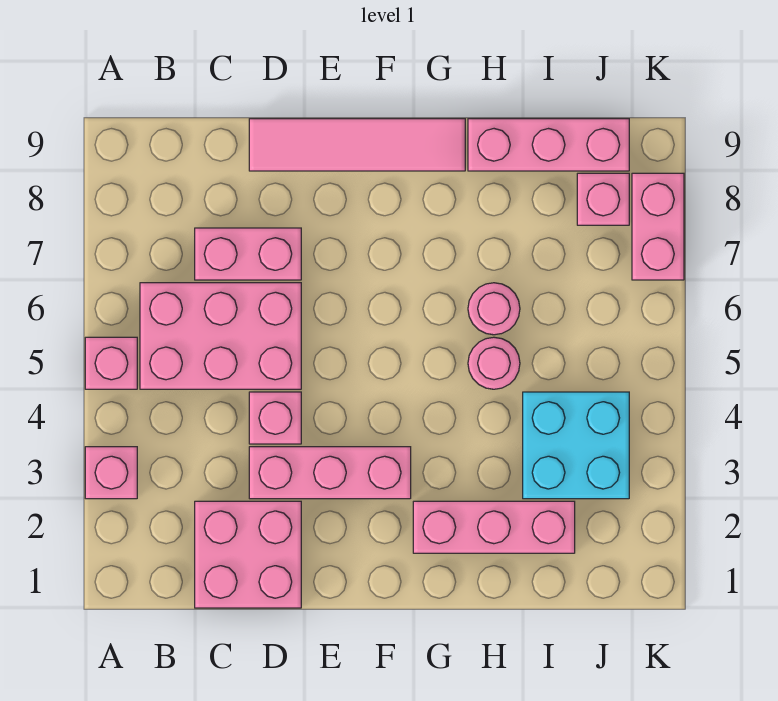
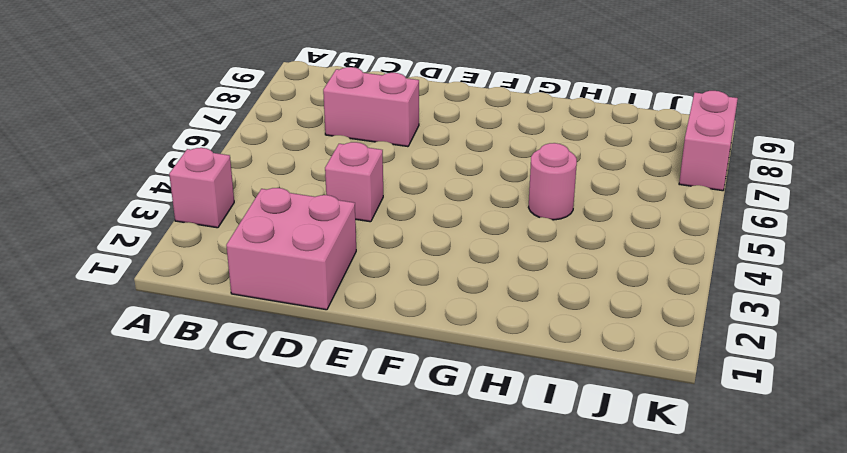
none -> pink brick A5 level 1
none -> pink brick B5:D6 level 1
none -> pink brick D3:F3 level 1

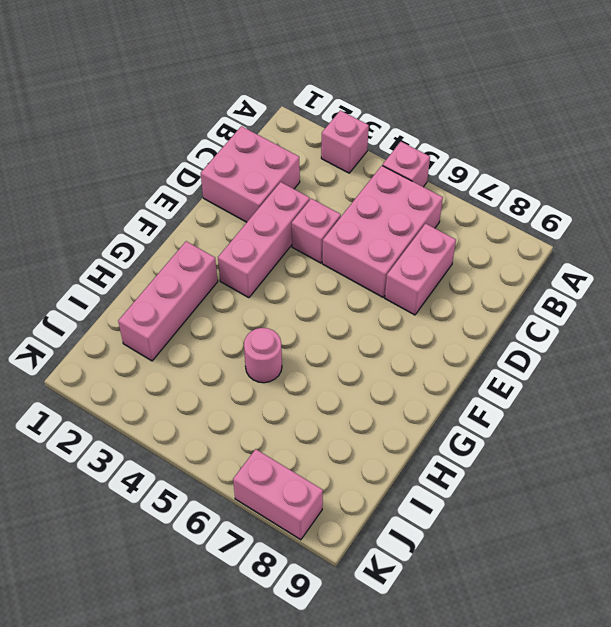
none -> pink tile D9:G9 level 1
none -> pink round brick H6 level 1
none -> pink brick H9:J9 level 1

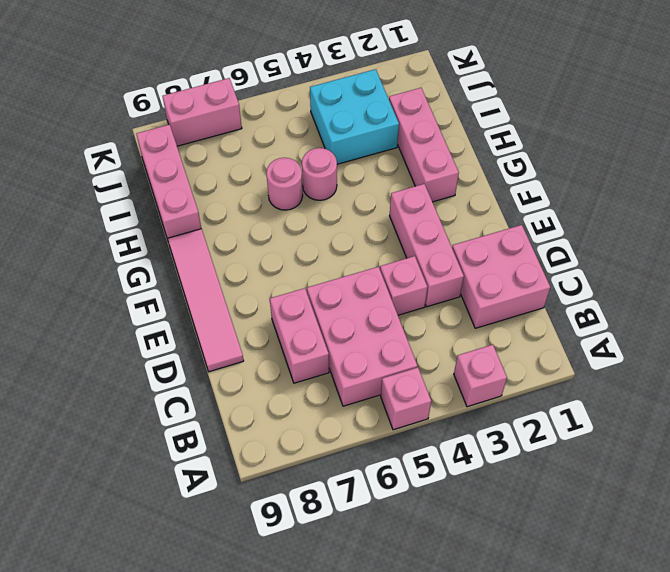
none -> pink brick J8 level 1

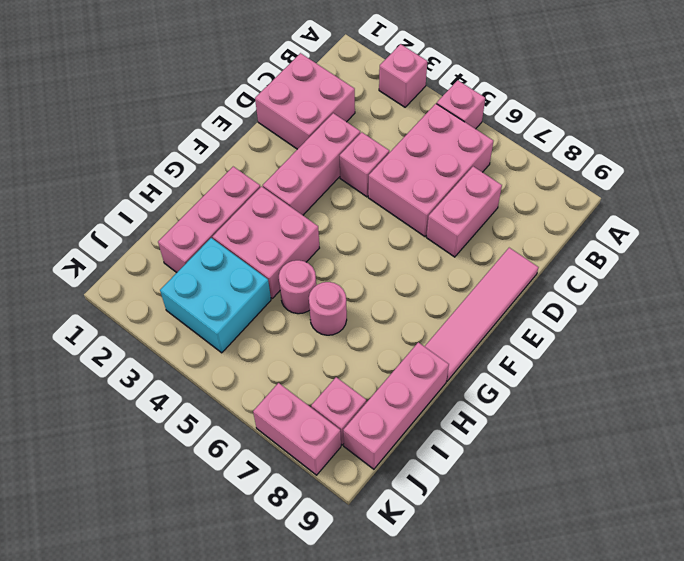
pink brick G3:H4 level 1 -> none

